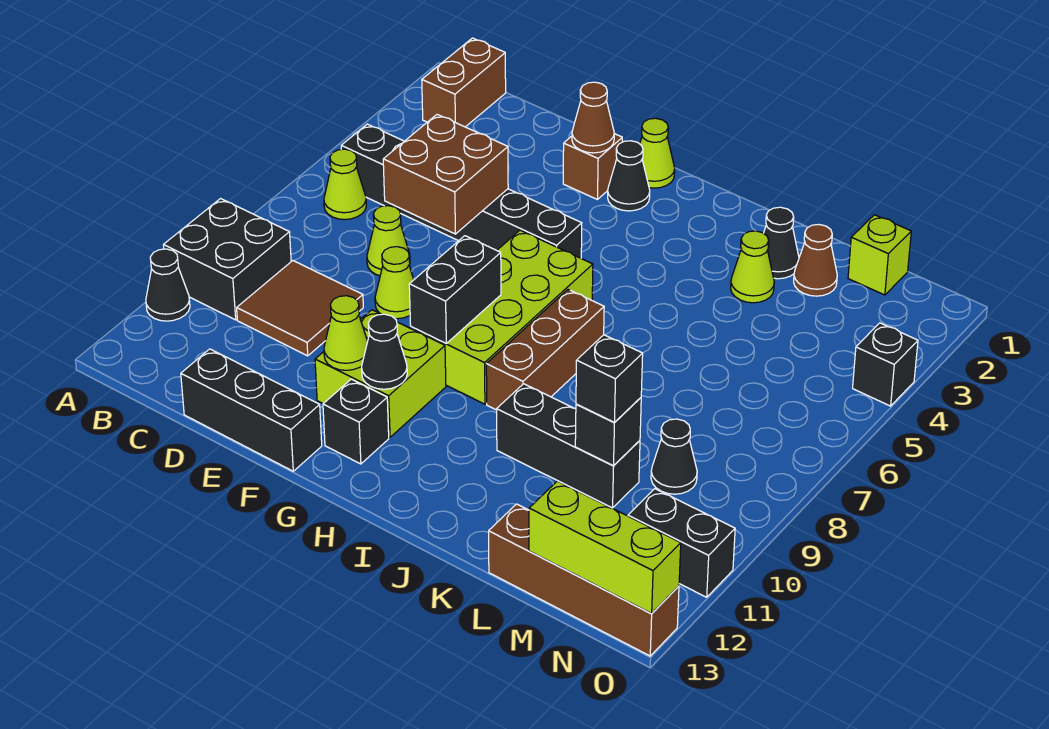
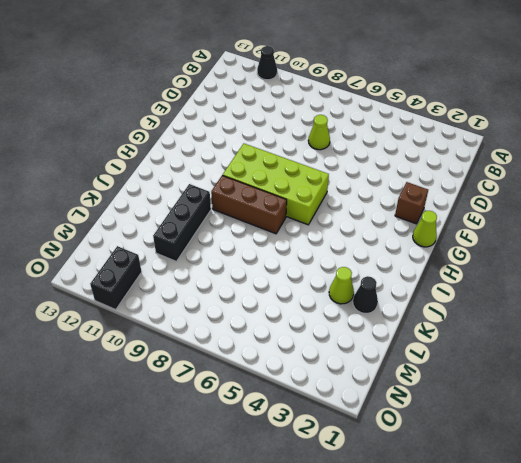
none -> black brick A9:B10 level 1
none -> brown brick B1:B2 level 1
none -> black brick B5:G5 level 1
none -> lime cone B6 level 1

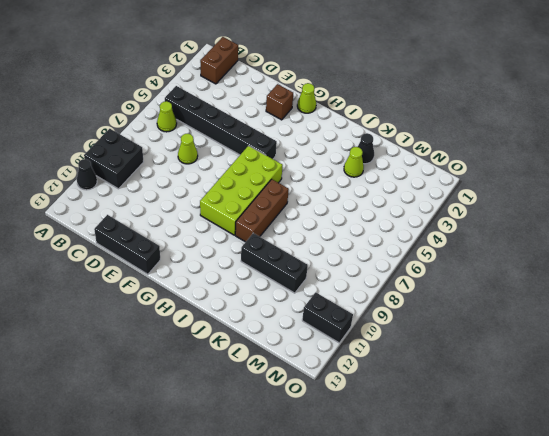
none -> brown tile C9:D10 level 1
none -> lime cone E8 level 1
none -> lime brick F10:G11 level 1
none -> black cone G2 level 1

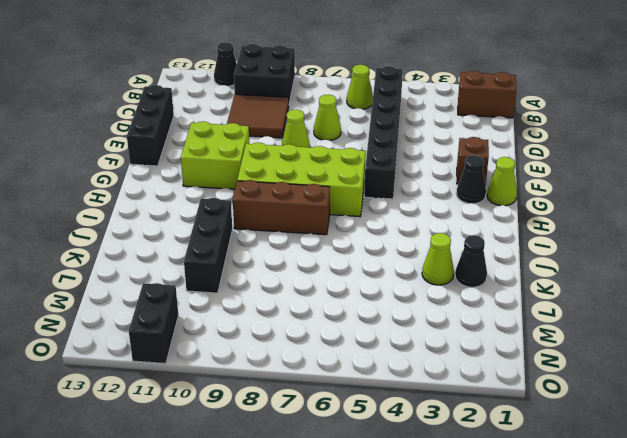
none -> black brick G12 level 1
none -> brown cone L2 level 1
none -> brown brick L13:O13 level 1
none -> lime brick M1 level 1

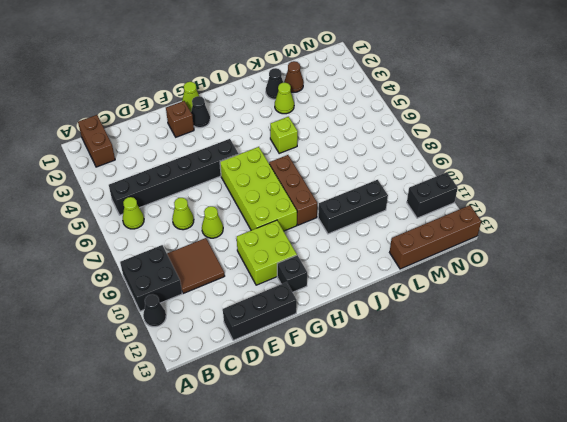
lime brick J5 level 1 -> lime brick M1 level 1
none -> black cone M9 level 1
none -> black brick O4 level 1
none -> brown brick D5:E6 level 2
none -> brown cone F2 level 2

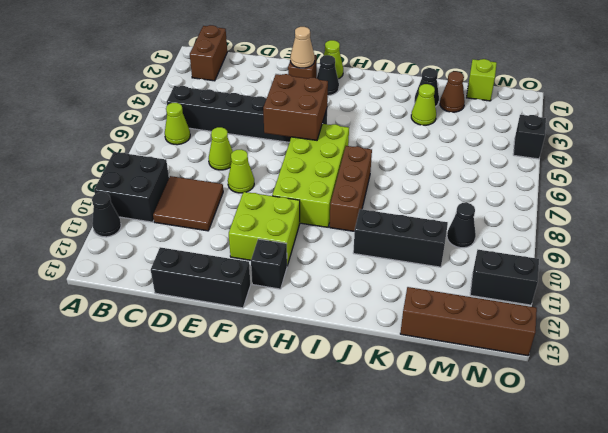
tan cone F2 level 2 -> brown cone F2 level 2
brown brick F5:G6 level 2 -> brown brick D5:E6 level 2
none -> lime cone F11 level 2
none -> black brick G8:G9 level 2
none -> black cone G11 level 2
none -> black brick L10 level 2

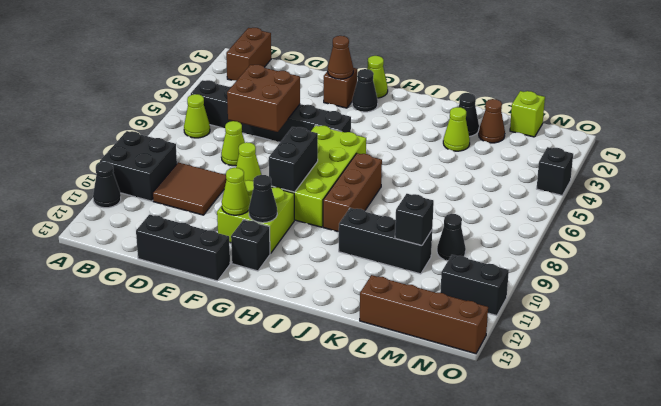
none -> lime brick M13:O13 level 2
none -> black brick L10 level 3

